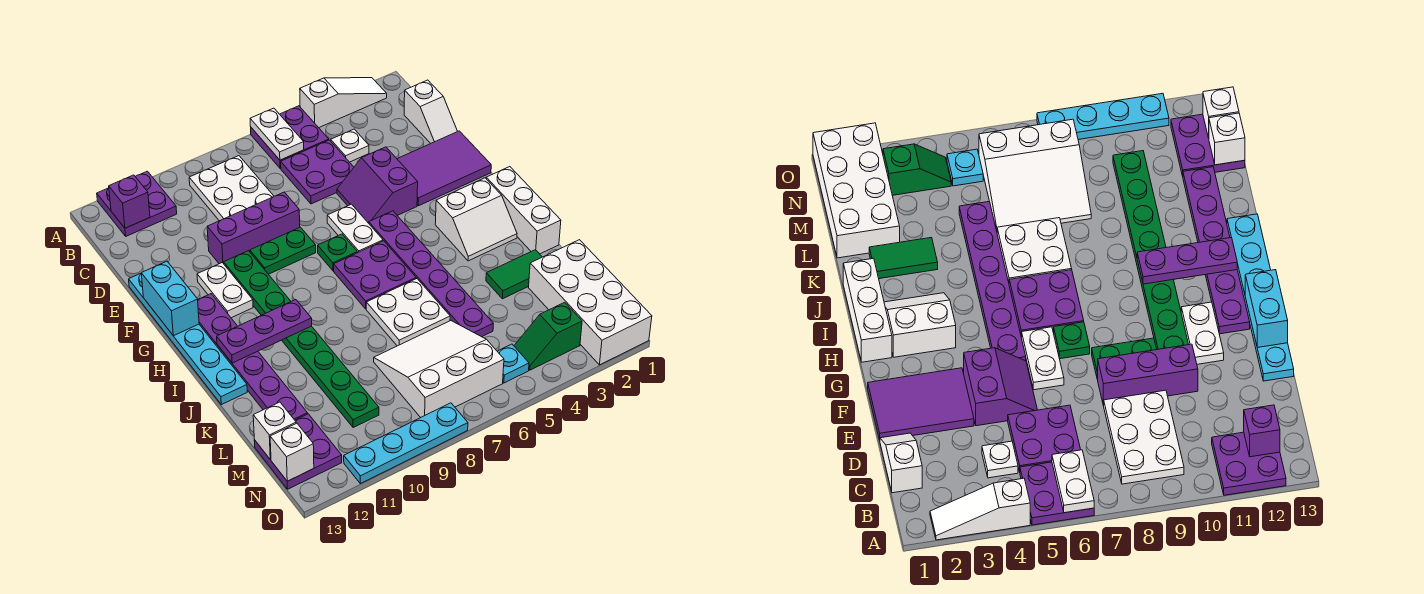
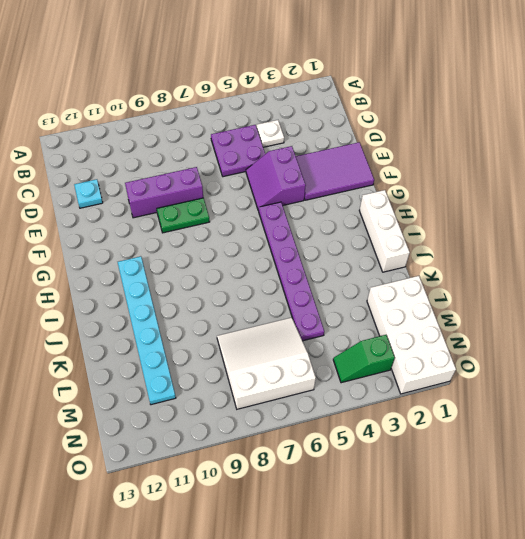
cyan plate D12 level 1 -> cyan plate N5 level 1
cyan plate H11:M11 level 1 -> cyan plate E13:J13 level 1
none -> white slope A2:A4 level 1 top 4
none -> purple plate A5:B6 level 1
none -> purple plate A11:B12 level 1
none -> white plate B8:D9 level 1

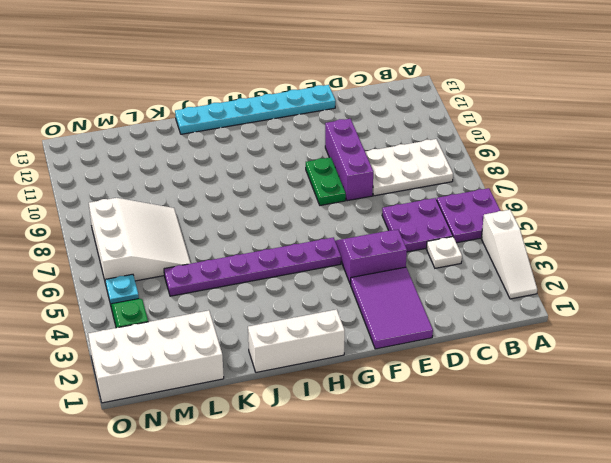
none -> purple plate A11:B12 level 1
none -> white slope C1:D1 level 1 top C
none -> white plate F6:G6 level 1
none -> green plate F10:M10 level 1

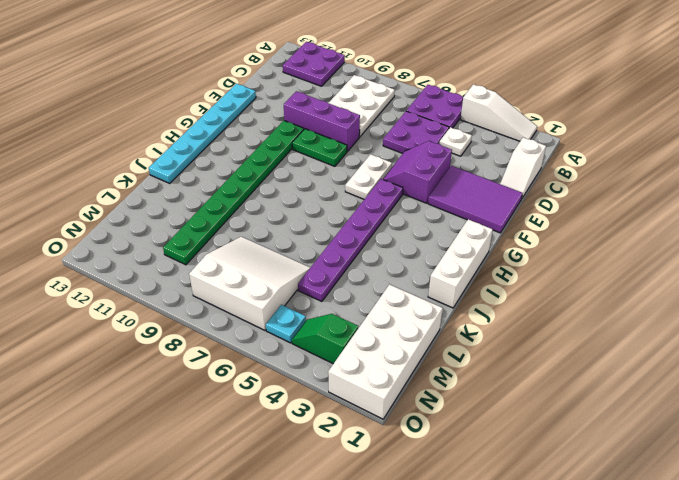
none -> white plate F11:G11 level 1
none -> green plate G7 level 1
none -> purple plate G12:L12 level 1
none -> white slope H2:I3 level 1 top H

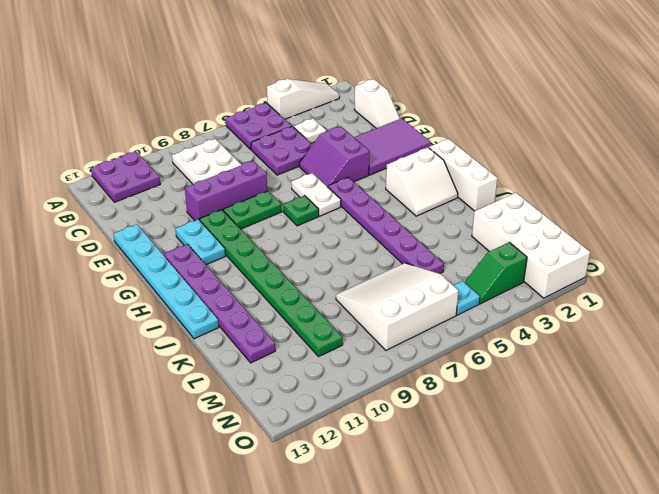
cyan plate F11:G11 level 1 -> white plate F11:G11 level 1
none -> purple plate H6:I7 level 1
none -> white plate J6:K7 level 1
none -> green tile K2:K3 level 1
none -> purple plate M12:N13 level 1

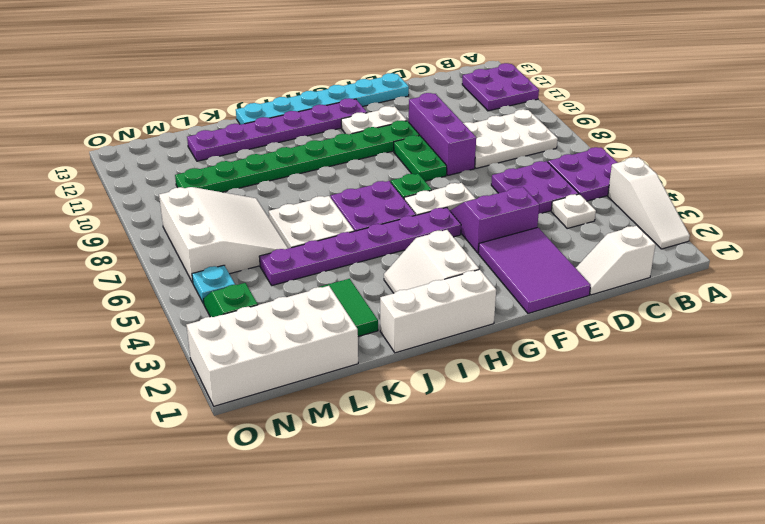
none -> purple plate M12:N13 level 1
none -> cyan plate O8:O11 level 1
none -> white plate A6:B6 level 2
none -> purple brick B12 level 2

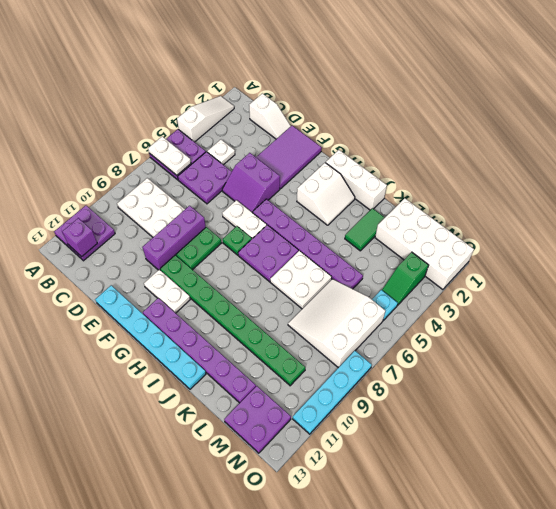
none -> cyan brick F13:G13 level 2
none -> purple plate I10:I12 level 2
none -> white brick M13 level 2
none -> white brick N13 level 2

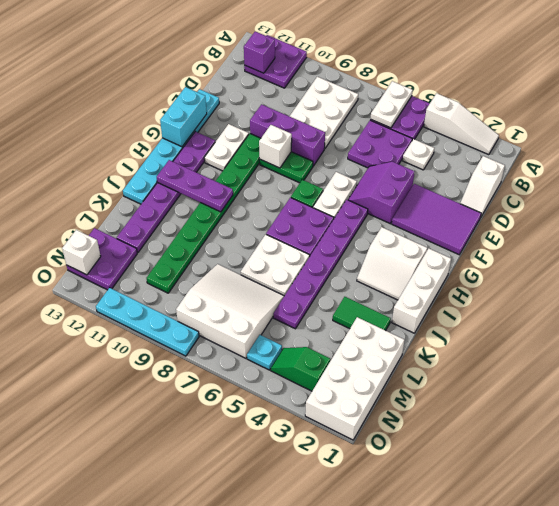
white brick F9 level 2 -> white brick M13 level 2

